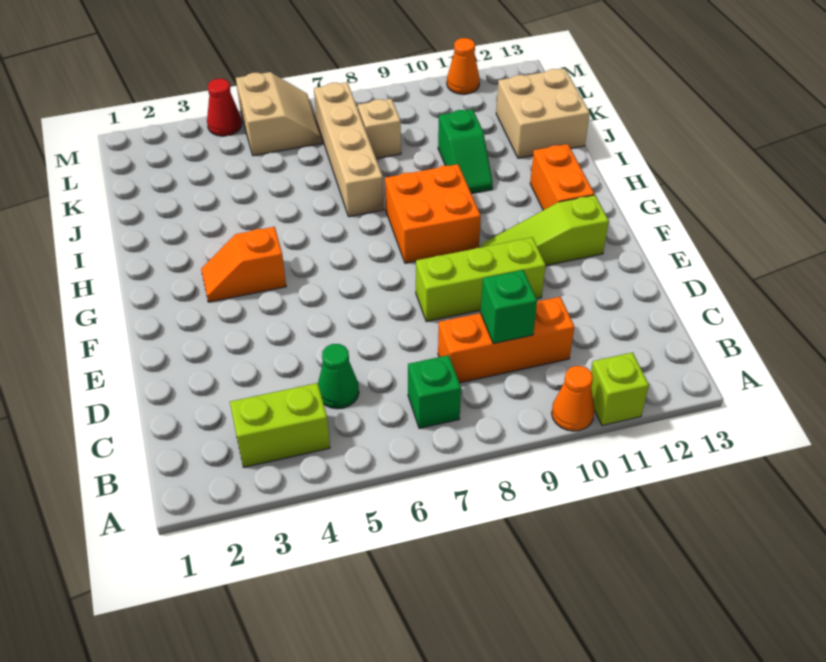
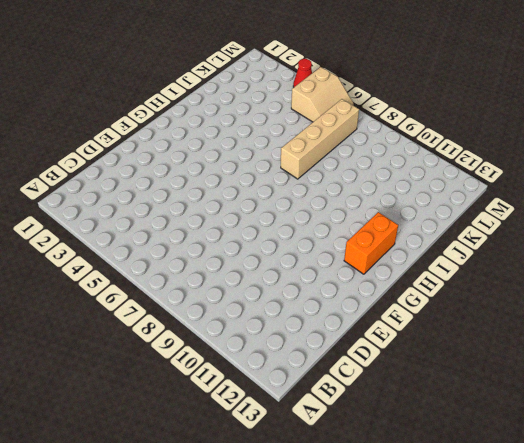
none -> orange cone A10 level 1
none -> lime brick A11 level 1
none -> lime brick B3:B4 level 1

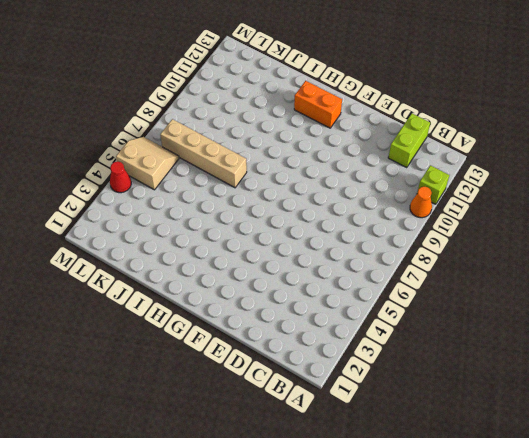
lime brick C12:C13 level 1 -> lime brick B3:B4 level 1
none -> green brick B7 level 1
none -> green cone C5 level 1
none -> orange brick C8:C10 level 1

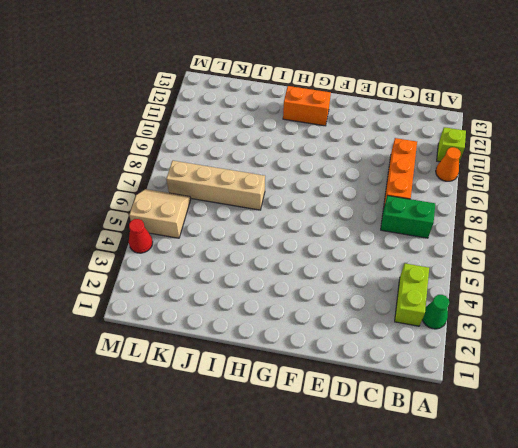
green cone A3 level 1 -> green cone C5 level 1
green brick B7:C7 level 1 -> green brick B7 level 1
none -> lime brick E8:E10 level 1
none -> lime slope F10:F12 level 1 top 12
none -> orange slope G3:G4 level 1 top 4

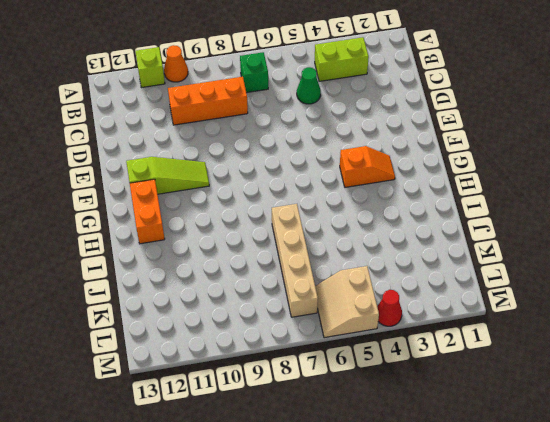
none -> lime brick E8:E10 level 1
none -> orange brick G8:H9 level 1
none -> green slope I10:J10 level 1 top J

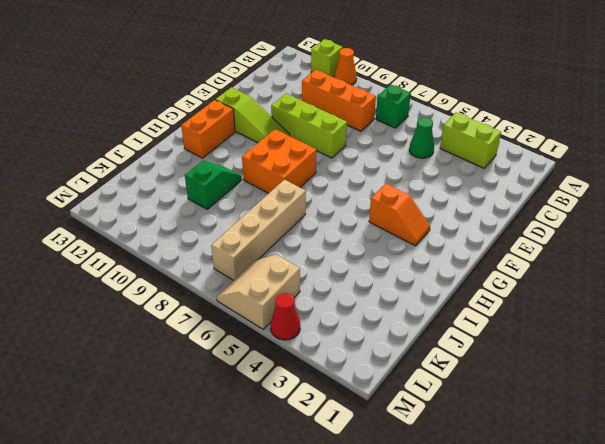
none -> tan brick J12:K13 level 1
none -> tan brick K8 level 1
none -> orange cone M11 level 1

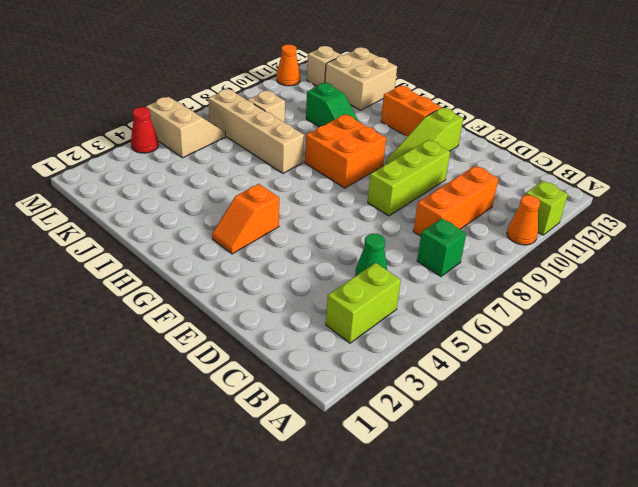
tan brick L12 level 1 -> none
none -> green brick C9 level 2

